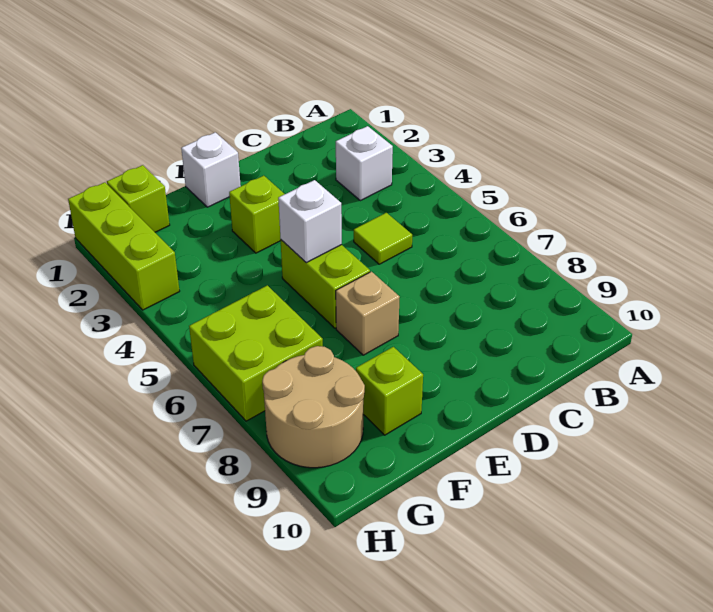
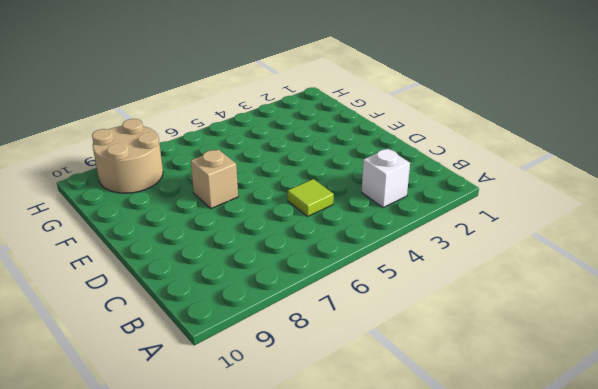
none -> white brick E1 level 1
none -> lime brick E3 level 1
none -> lime brick E5:E6 level 1

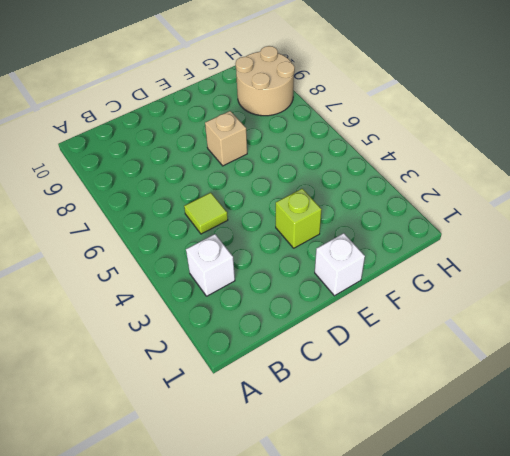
none -> lime brick E5:E6 level 1
none -> lime brick F9 level 1
none -> lime brick G1 level 1

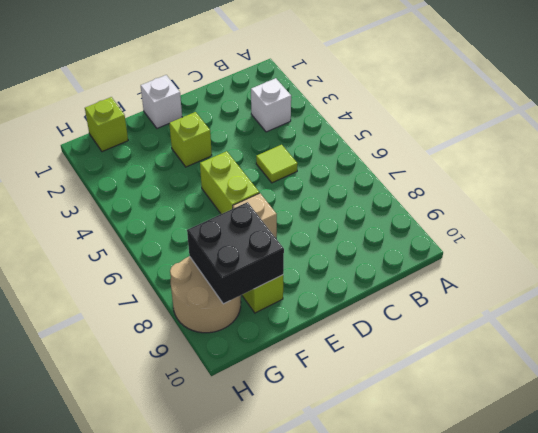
black brick F8:G9 level 2 -> none
none -> lime brick G6:H7 level 1
none -> lime brick H1:H3 level 1
none -> white brick E5 level 2

